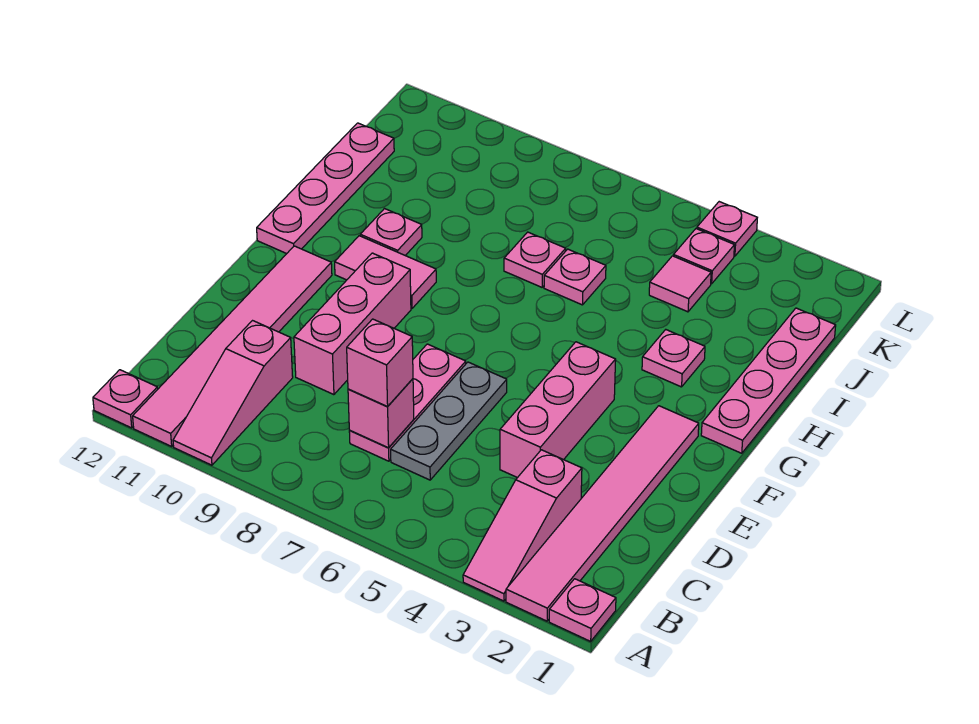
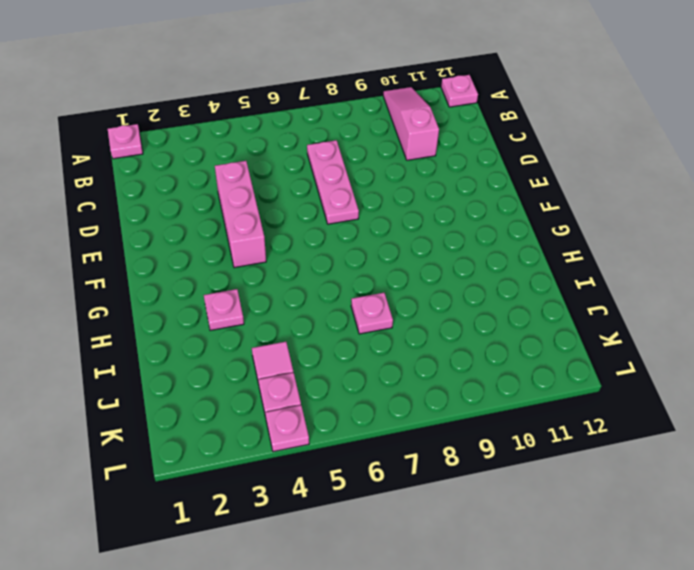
none -> pink tile A2:F2 level 1
none -> pink slope A3:C3 level 1 top C
none -> pink tile A11:F11 level 1

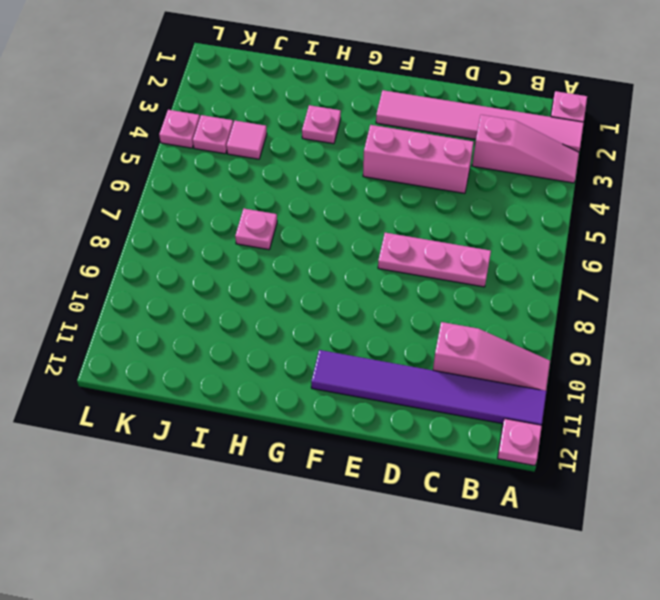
purple tile A11:F11 level 1 -> pink tile A11:F11 level 1
none -> grey plate C6:E6 level 1
none -> pink brick D9:F9 level 1
none -> pink plate G1:J1 level 1

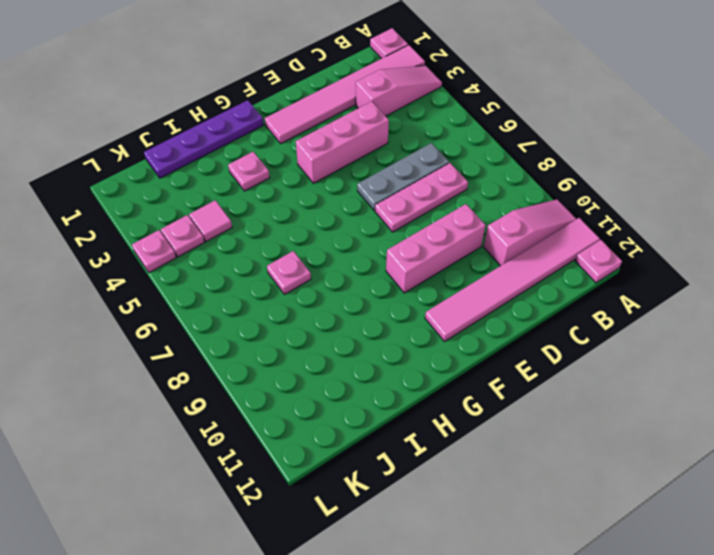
purple plate G1:J1 level 1 -> pink plate G1:J1 level 1
none -> pink tile G9:G10 level 1
none -> pink plate G12:J12 level 1
none -> pink plate H10 level 1

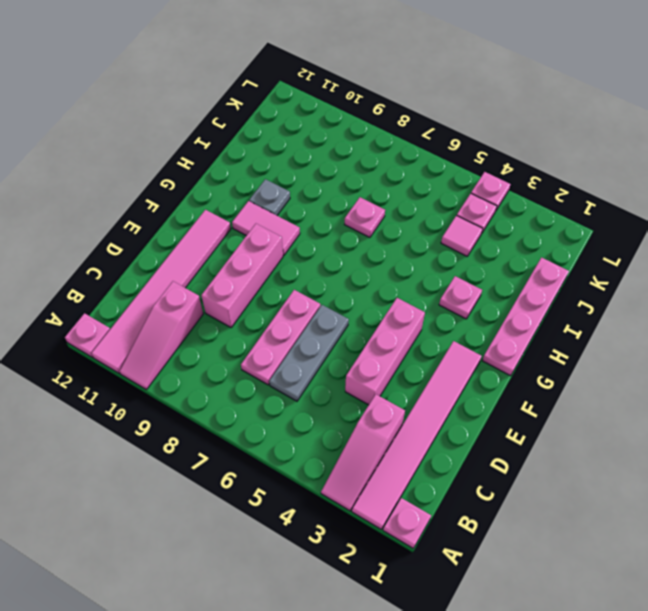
grey plate H10 level 1 -> pink plate H10 level 1
none -> pink plate G12:J12 level 1
none -> pink plate I6 level 1
none -> pink brick C7 level 2

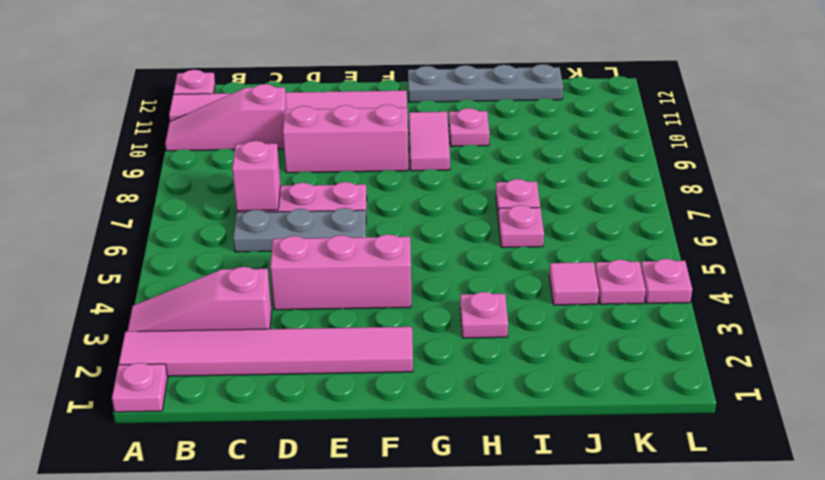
grey plate G12:J12 level 1 -> pink plate G12:J12 level 1
none -> pink plate G1:J1 level 1
none -> pink brick C7 level 3

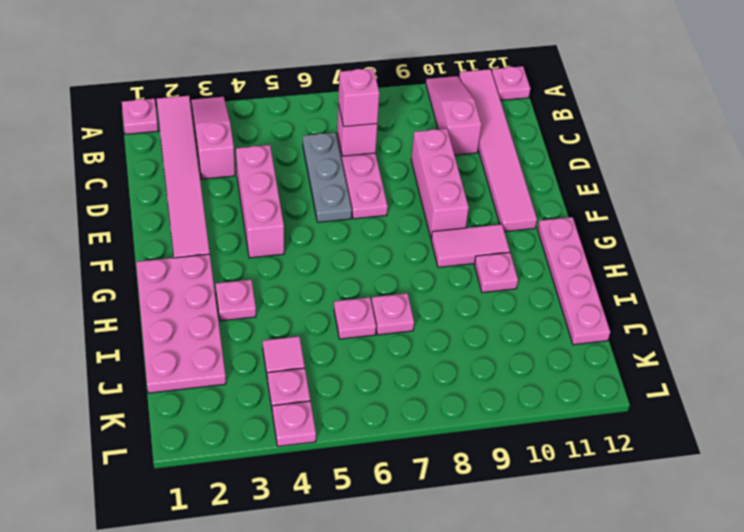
pink plate G1:J2 level 1 -> pink plate G1:J1 level 1

